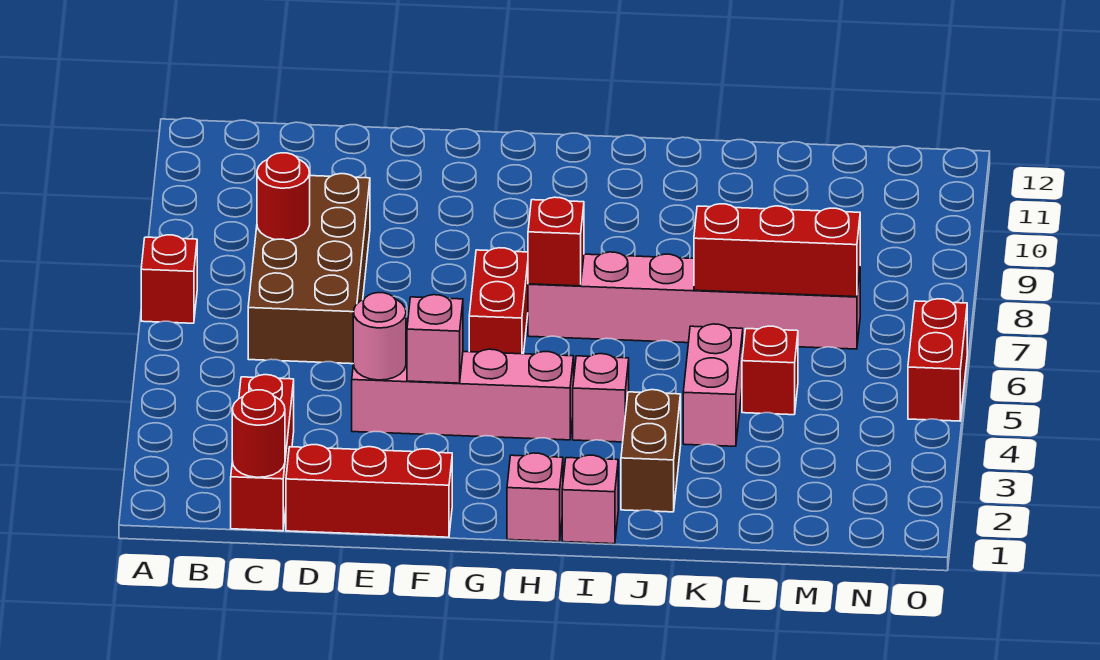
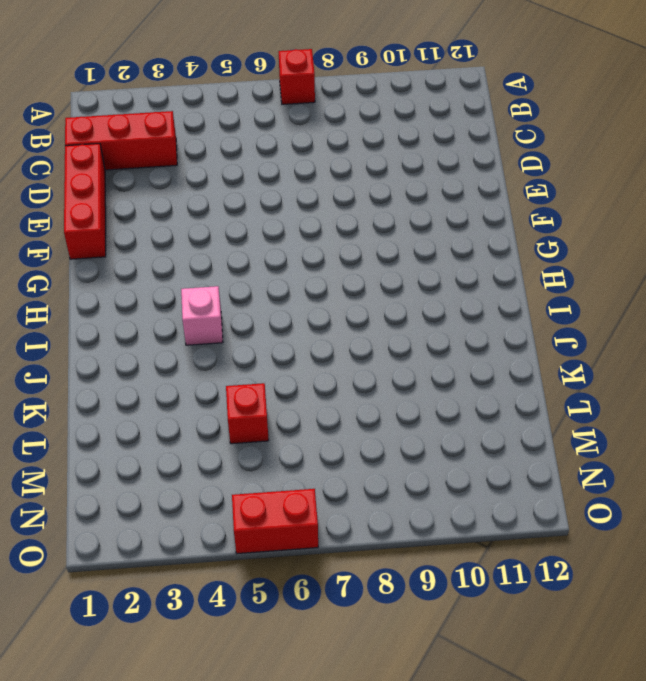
none -> brown brick C6:D9 level 1
none -> pink brick E4:H4 level 1
none -> red brick G6:G7 level 1

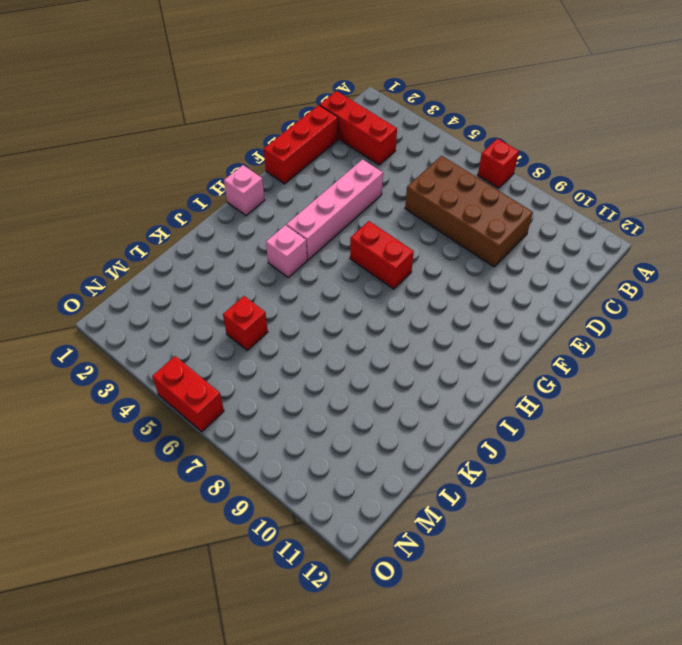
none -> pink brick H7:M7 level 1
none -> pink brick I1 level 1
none -> brown brick J2:J3 level 1

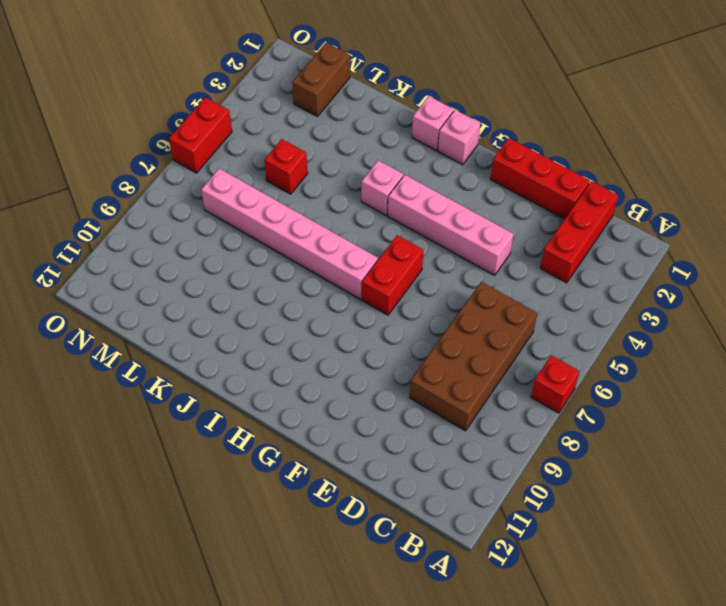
brown brick M1:M2 level 1 -> brown brick J2:J3 level 1
none -> pink brick K4:K5 level 1
none -> red round brick C1 level 2
none -> red round brick C8 level 2

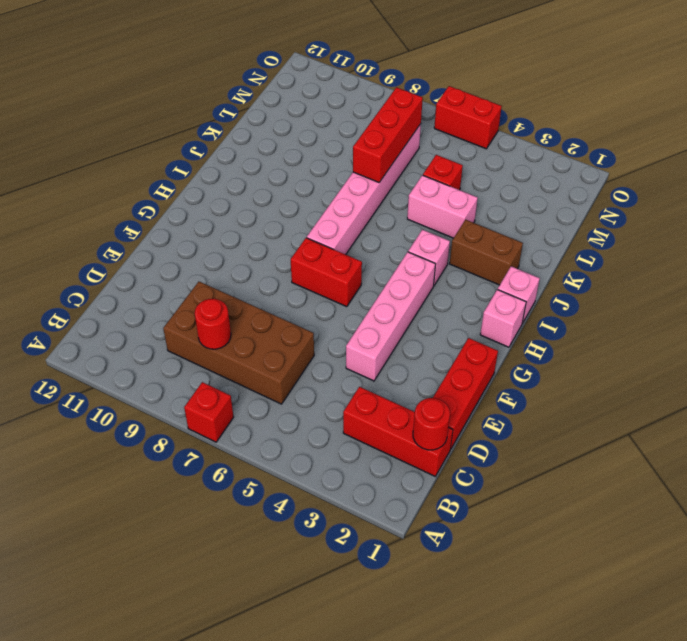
none -> pink round brick E4 level 2
none -> pink brick F4 level 2
none -> red brick H7 level 2

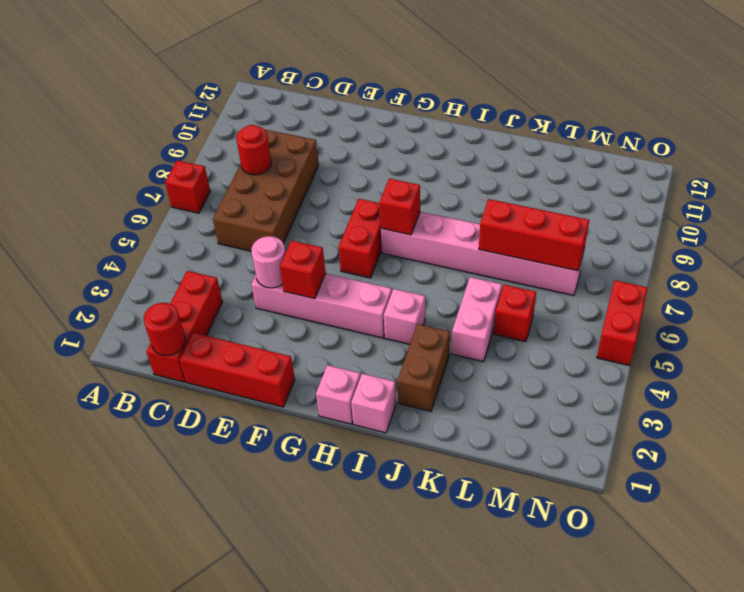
red brick F4 level 2 -> pink brick F4 level 2

